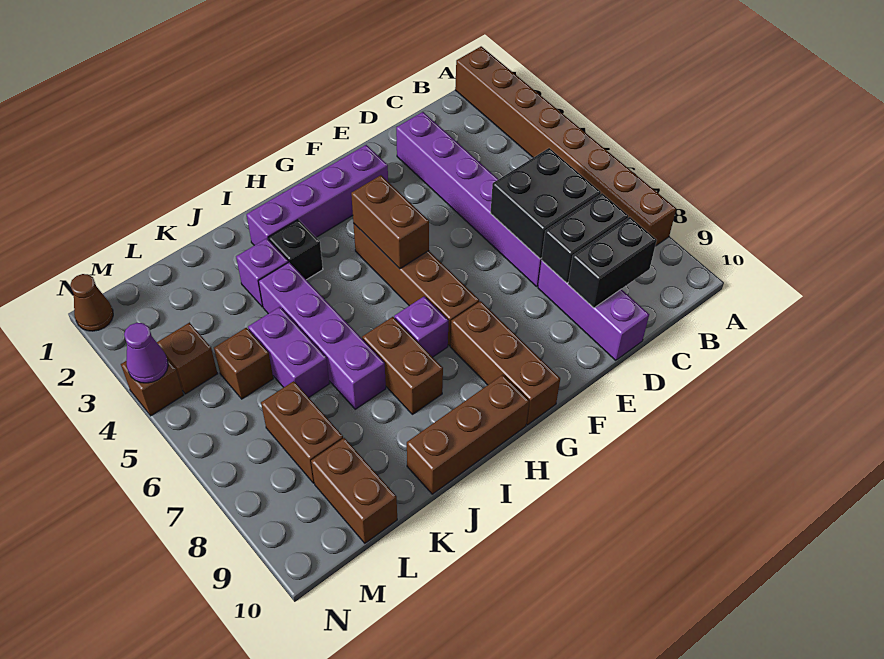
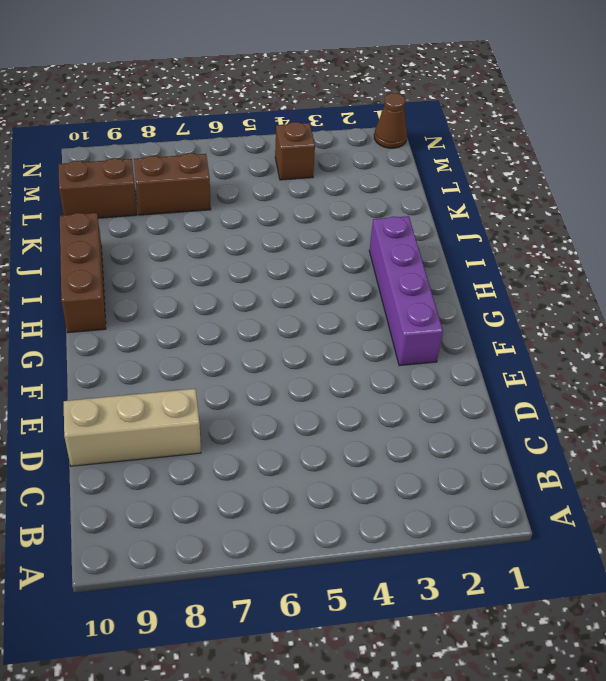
tan brick D8:D10 level 1 -> purple brick D8:D10 level 1
none -> brown brick A1:A8 level 1
none -> purple brick D2:D7 level 1
none -> brown brick G4:G7 level 1

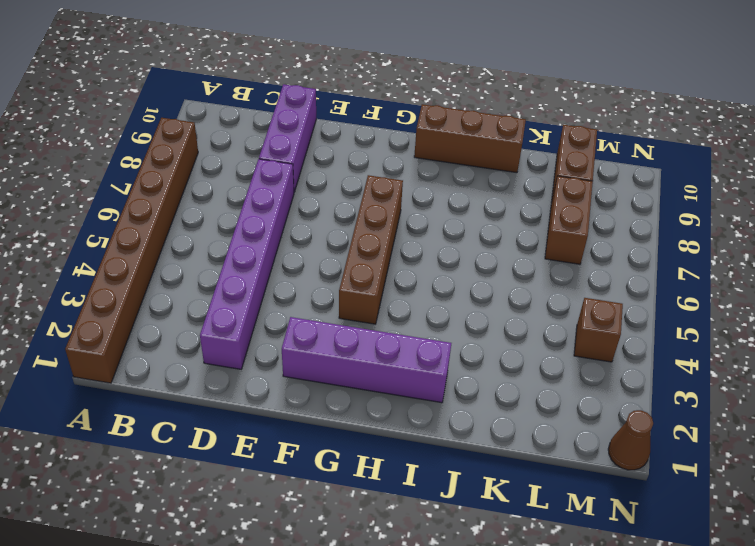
none -> brown brick G8:G10 level 1
none -> purple brick H7 level 1
none -> black brick I3 level 1

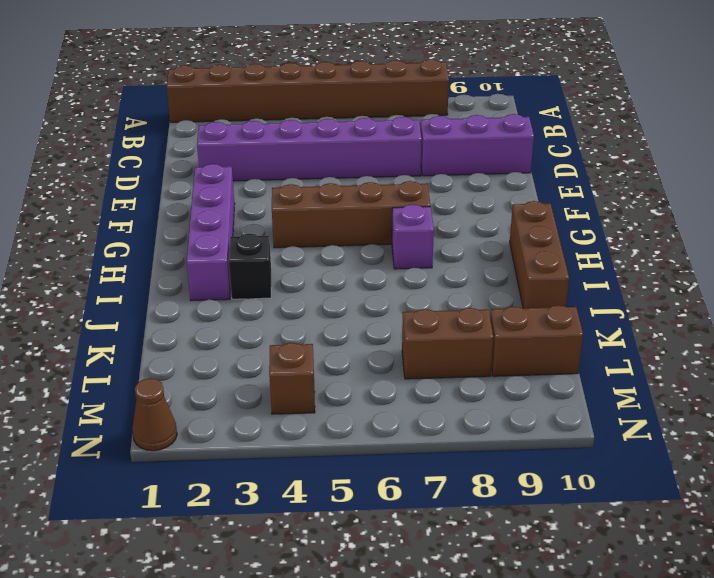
none -> brown brick G8:G10 level 1
none -> brown brick I7:I8 level 1
none -> purple brick J3 level 1

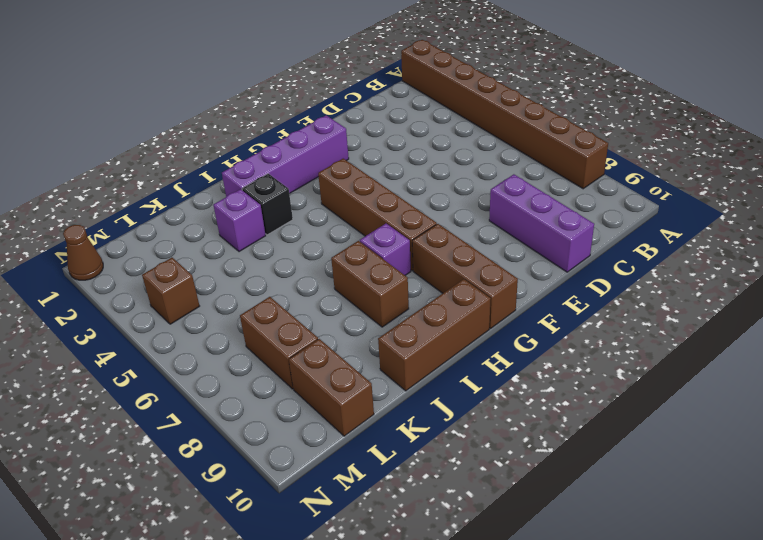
none -> purple brick D2:D7 level 1
none -> purple brick J4:J7 level 1
none -> purple brick K5:K6 level 1

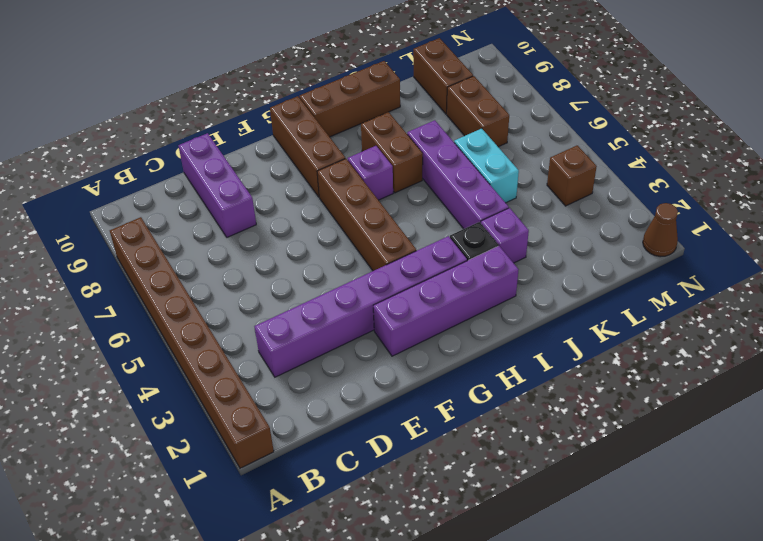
purple brick C3:H3 level 1 -> purple brick D2:D7 level 1
cyan brick K5:K6 level 1 -> purple brick K5:K6 level 1
none -> brown brick L5 level 1
none -> brown brick N4 level 1
none -> black brick C6:D7 level 2

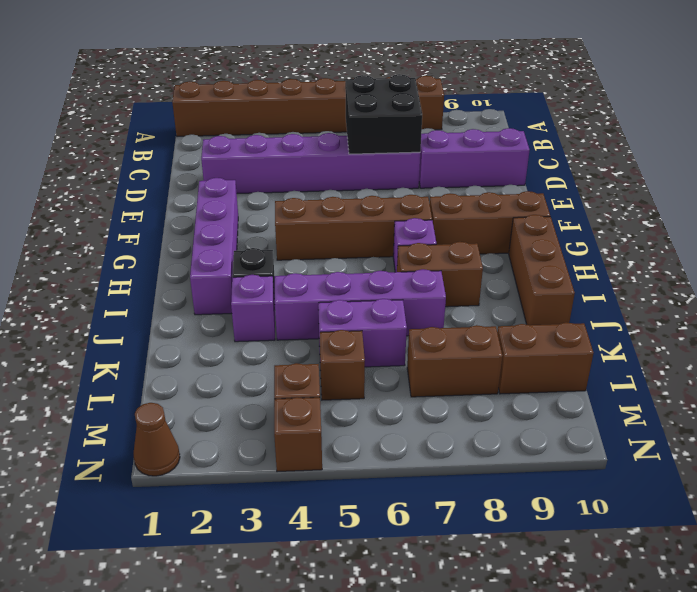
none -> black brick C8:D8 level 2
none -> black brick C9:D9 level 2
none -> brown brick G4:G5 level 2

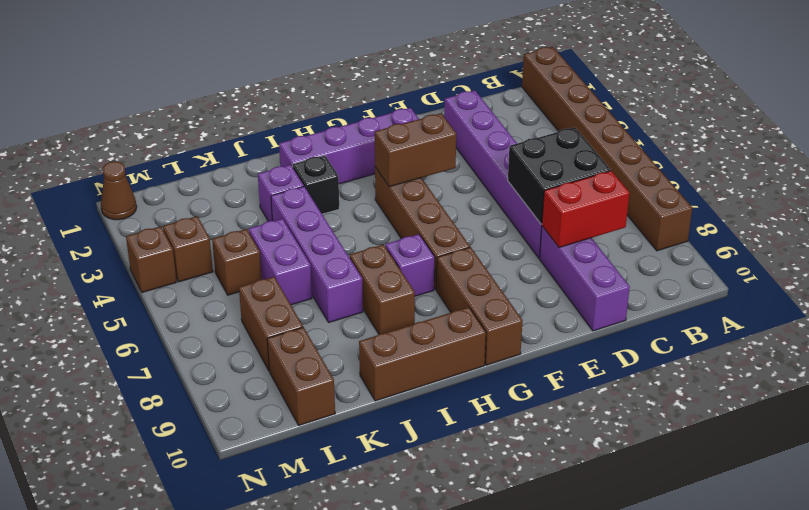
red brick C8:D8 level 2 -> black brick C8:D8 level 2
brown brick F4:G4 level 2 -> brown brick G4:G5 level 2
none -> black brick C9:D9 level 2
none -> purple cone N4 level 2

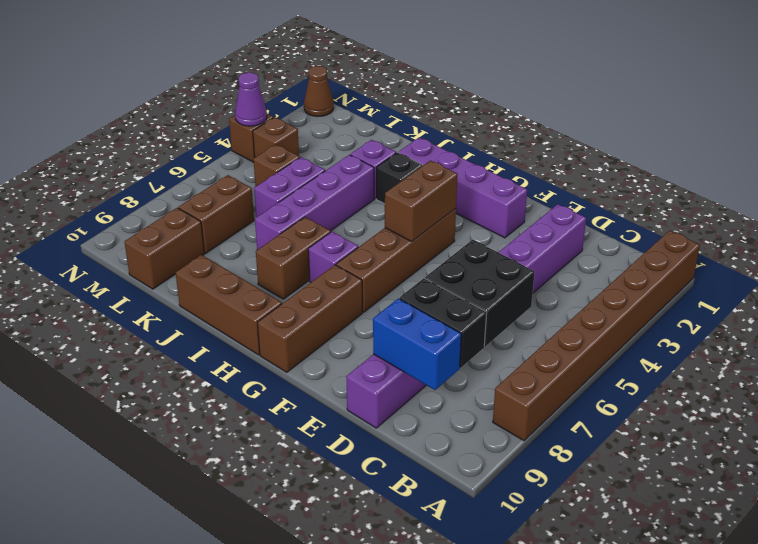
blue brick C9:D9 level 2 -> black brick C9:D9 level 2

